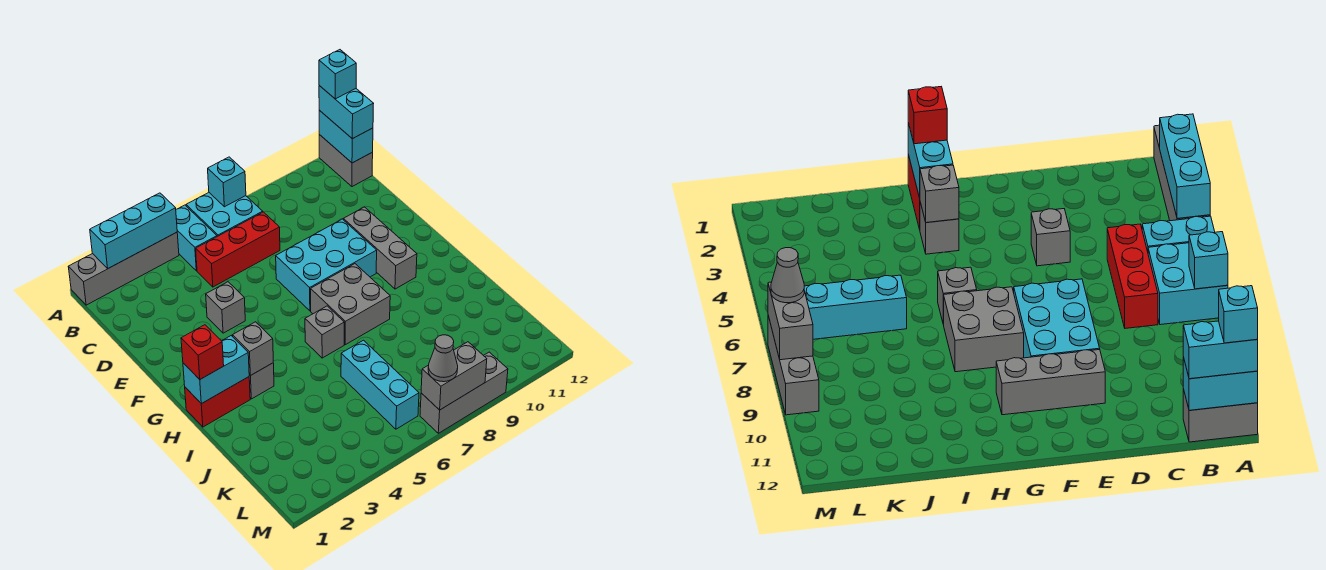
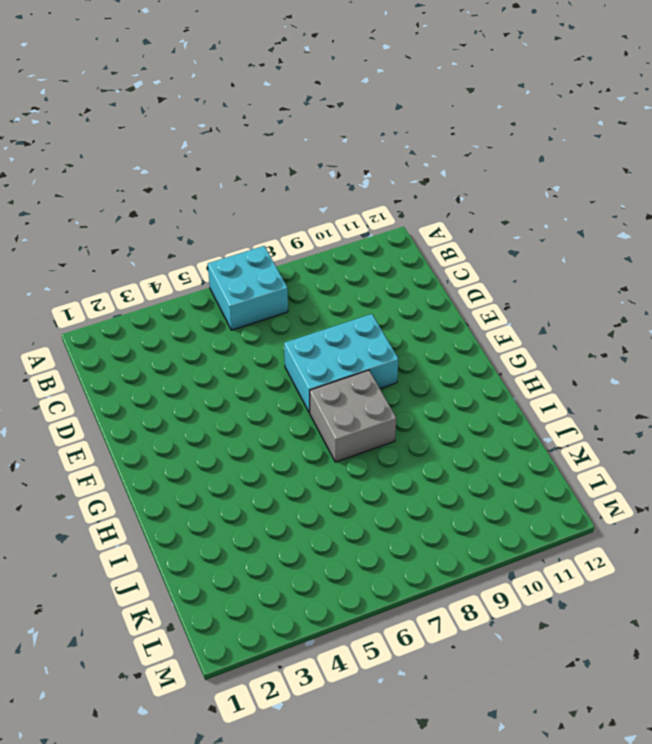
none -> grey brick A1:A4 level 1
none -> cyan brick A5:B5 level 1
none -> grey brick A12:B12 level 1

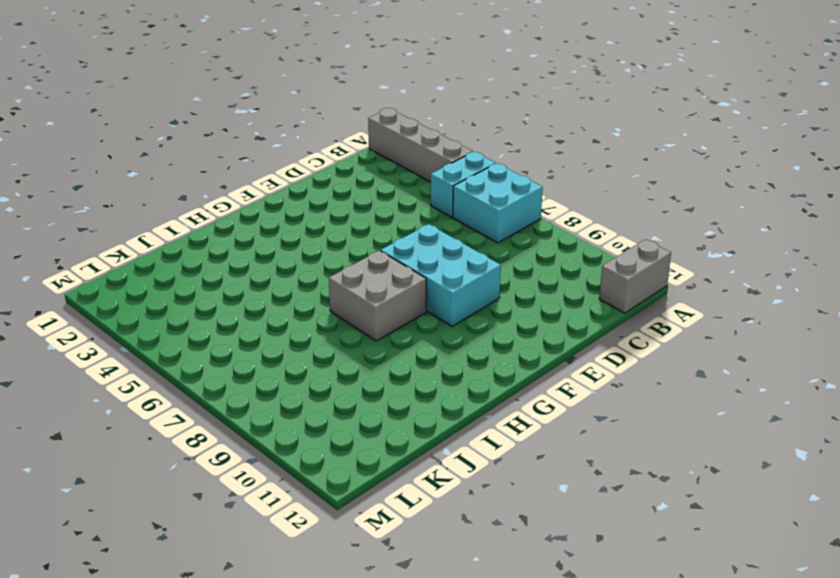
none -> red brick C5:C7 level 1
none -> grey brick E4 level 1
none -> grey brick E10:G10 level 1

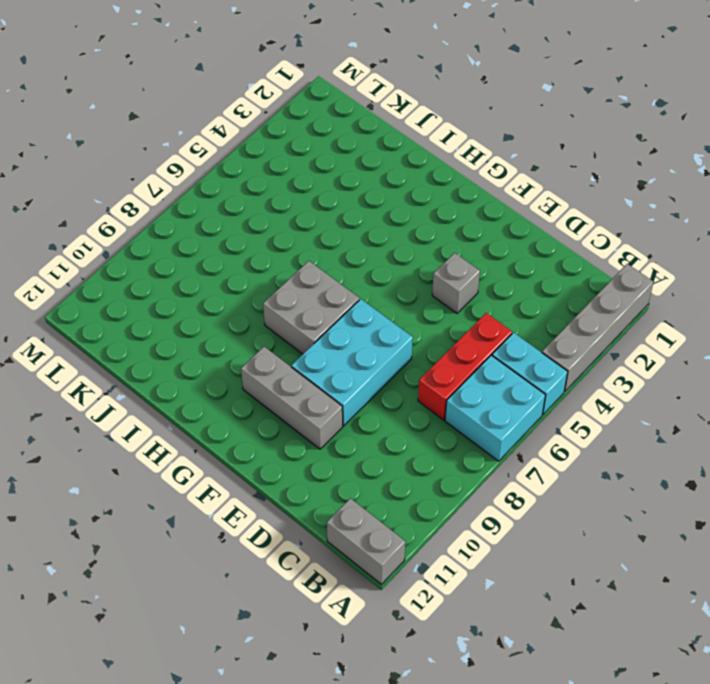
none -> red brick H1:H2 level 1
none -> grey brick H3 level 1
none -> grey brick H6 level 1

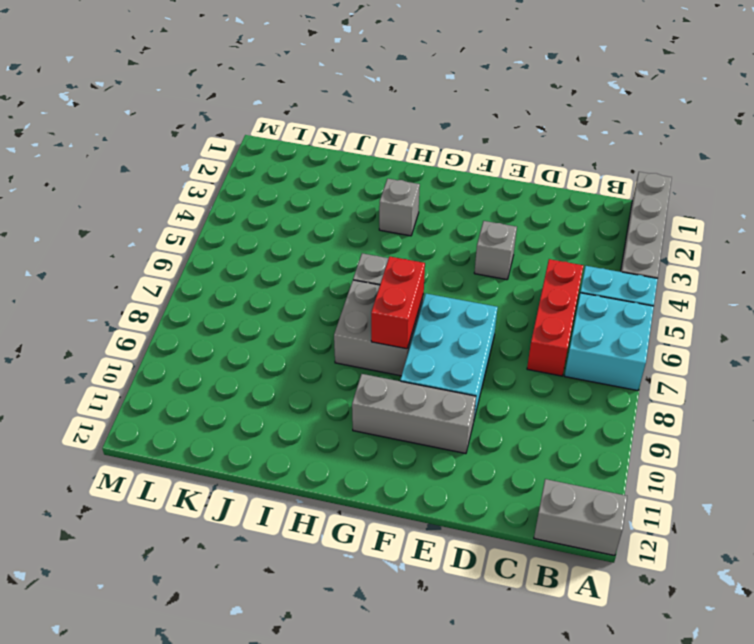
red brick G7:G8 level 2 -> red brick H1:H2 level 1
none -> cyan brick J6:L6 level 1
none -> grey brick M7:M9 level 1
none -> cyan brick A2:A4 level 2

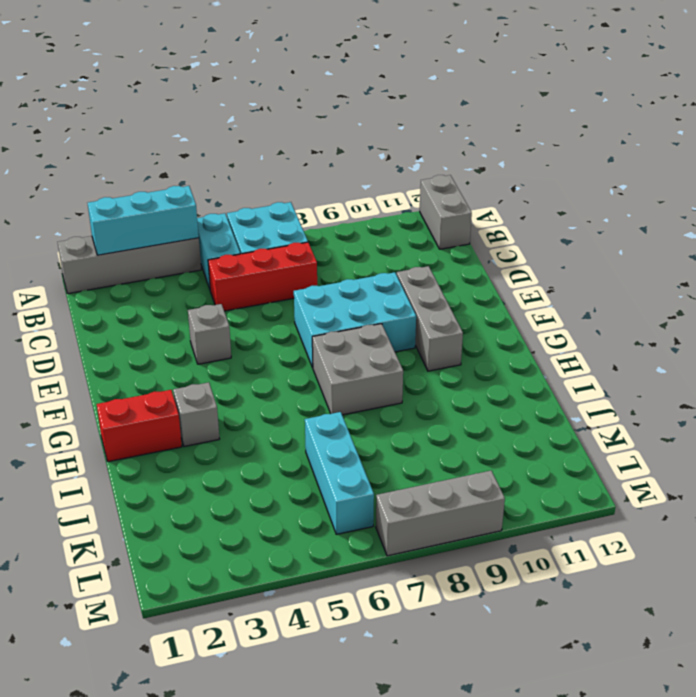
none -> grey brick H6 level 1
none -> cyan brick A7 level 2
none -> cyan brick A12:B12 level 2

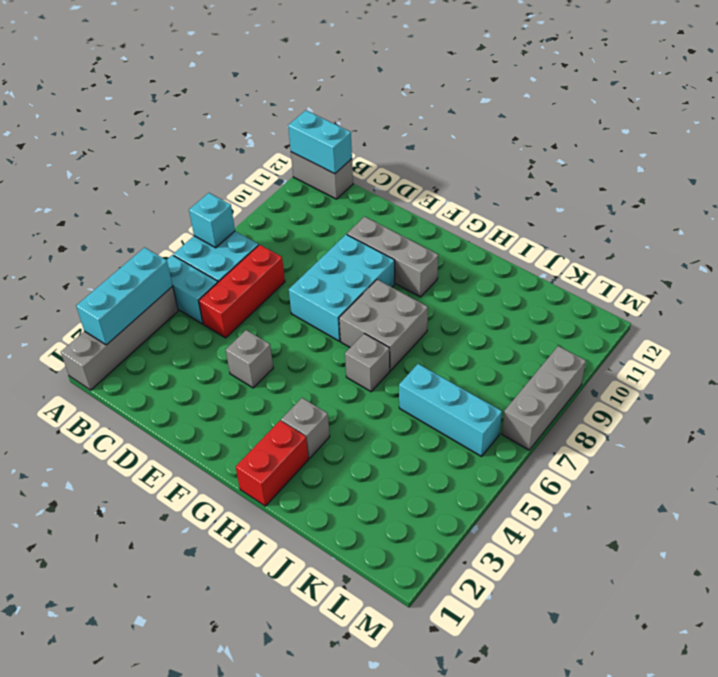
none -> cyan brick H1:H2 level 2
none -> grey brick H3 level 2
none -> grey brick M7:M8 level 2

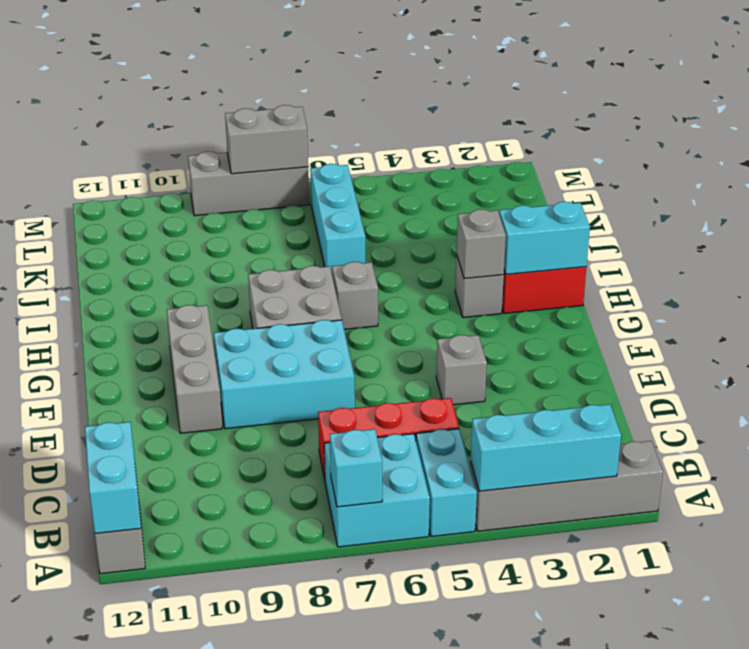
none -> cyan brick A12:B12 level 3
none -> red brick H1 level 3
none -> grey cone M7 level 3

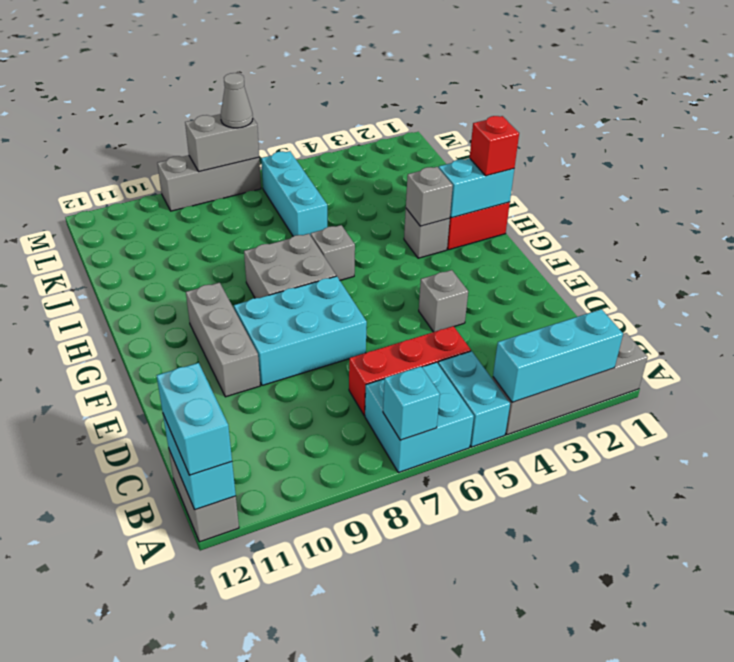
none -> cyan brick A12 level 4

